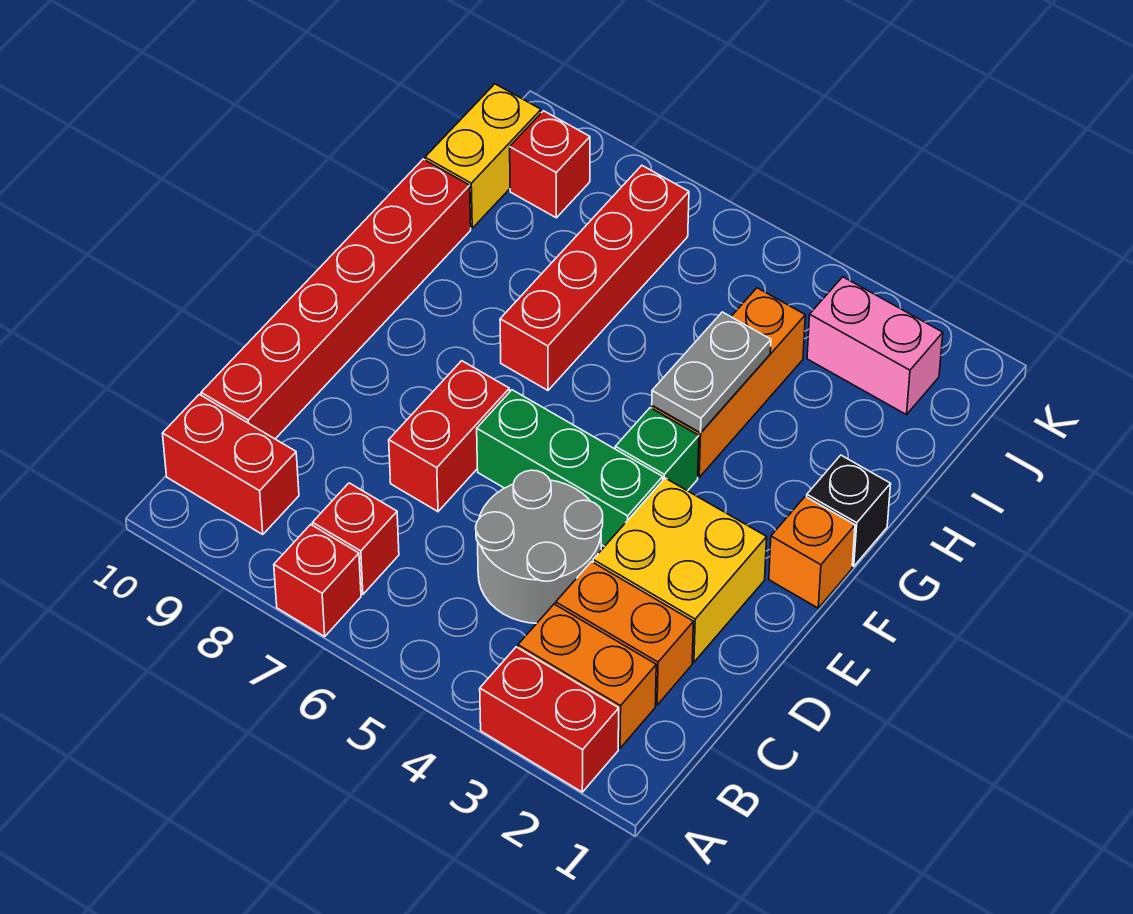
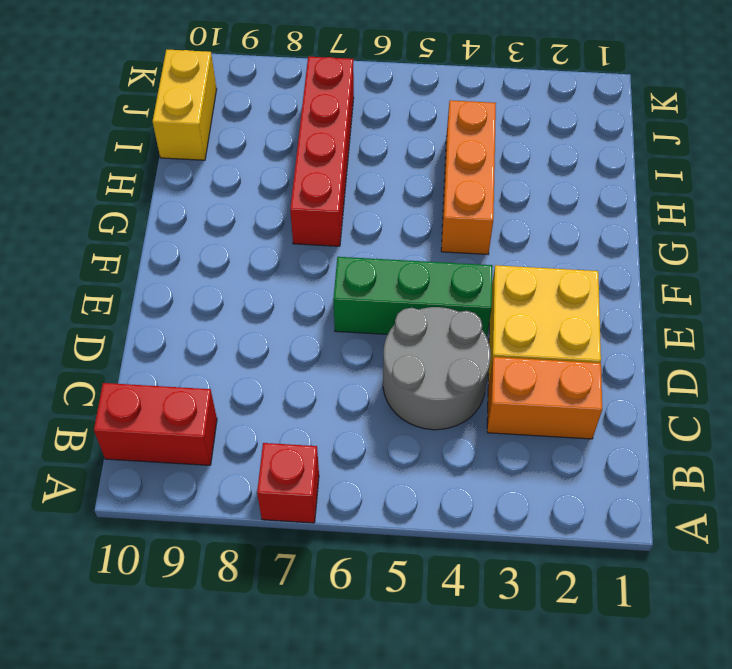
none -> red brick A2:A3 level 1
none -> orange brick B2:B3 level 1
none -> red brick B7 level 1

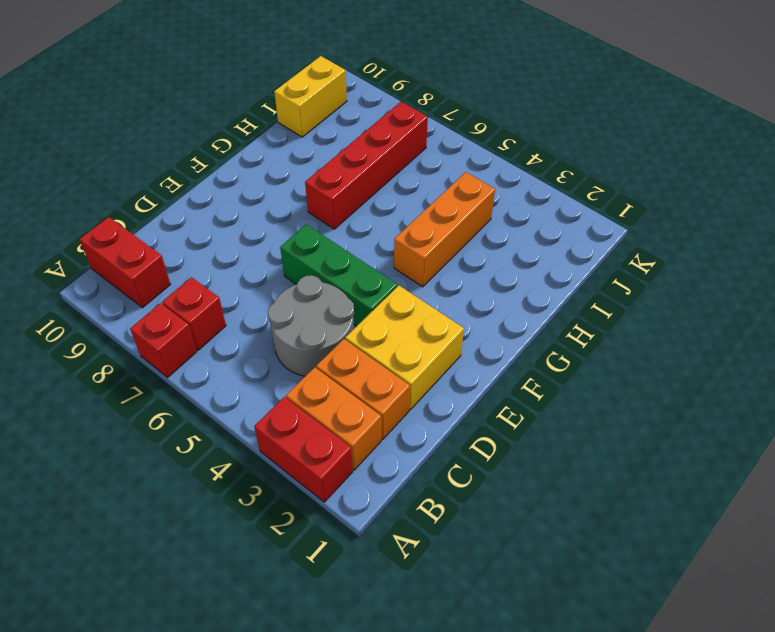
none -> red brick C10:H10 level 1
none -> red brick D7:E7 level 1
none -> orange brick F1 level 1

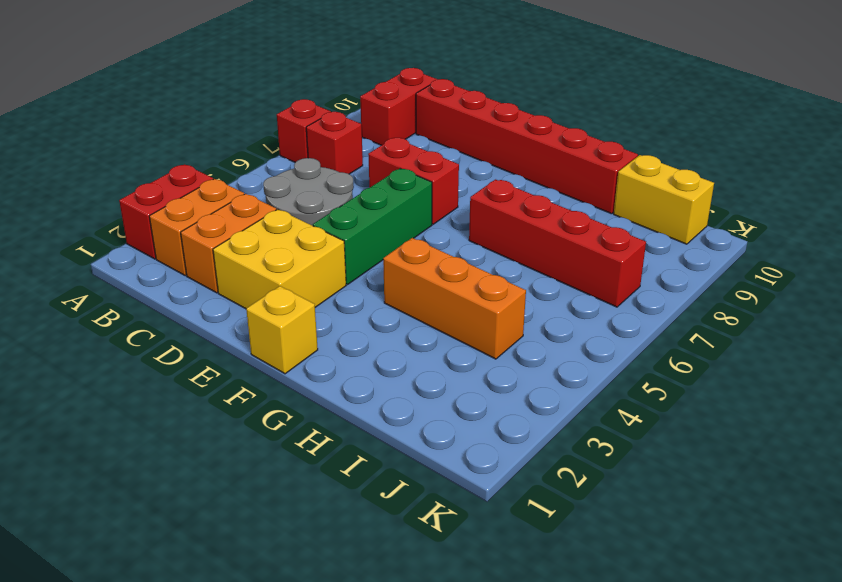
yellow brick F1 level 1 -> orange brick F1 level 1
none -> green brick F4 level 1
none -> black brick G1 level 1
none -> pink brick J2:J3 level 1

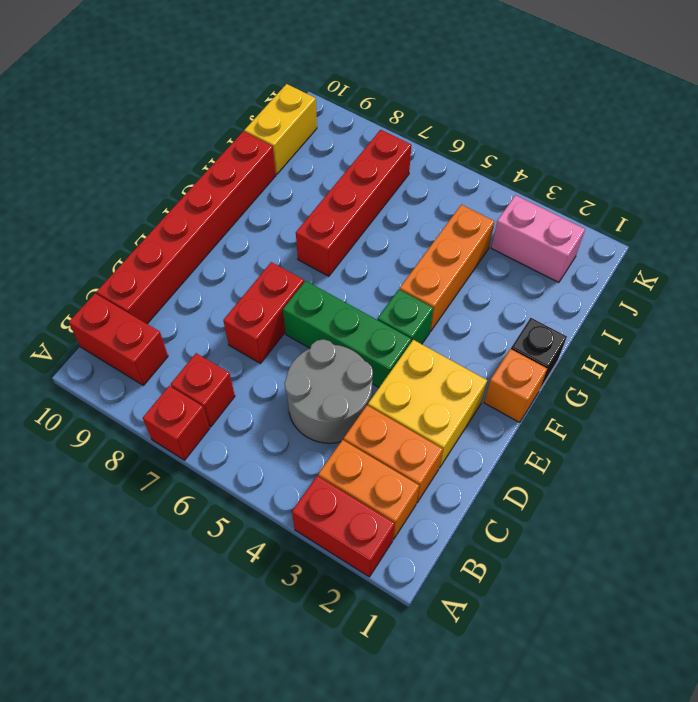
none -> red brick J9 level 1
none -> grey plate G4:H4 level 2

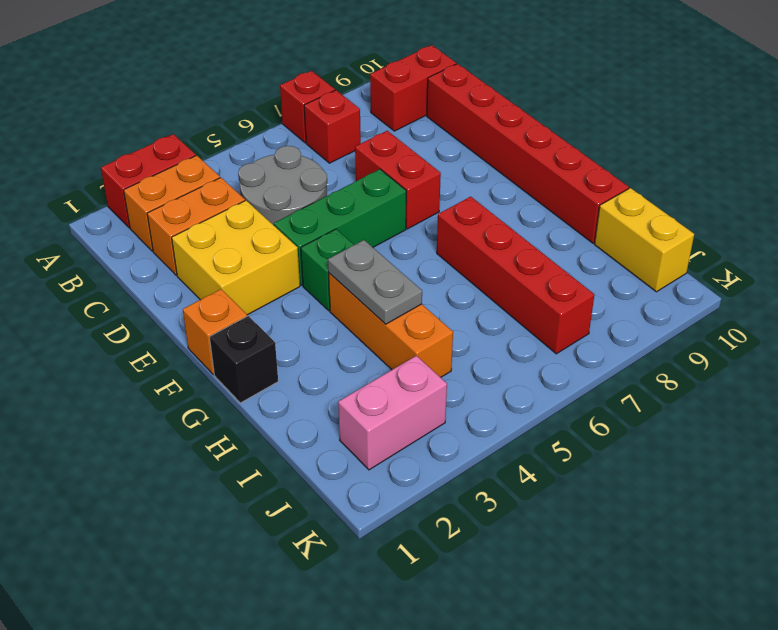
none -> red brick J9 level 1

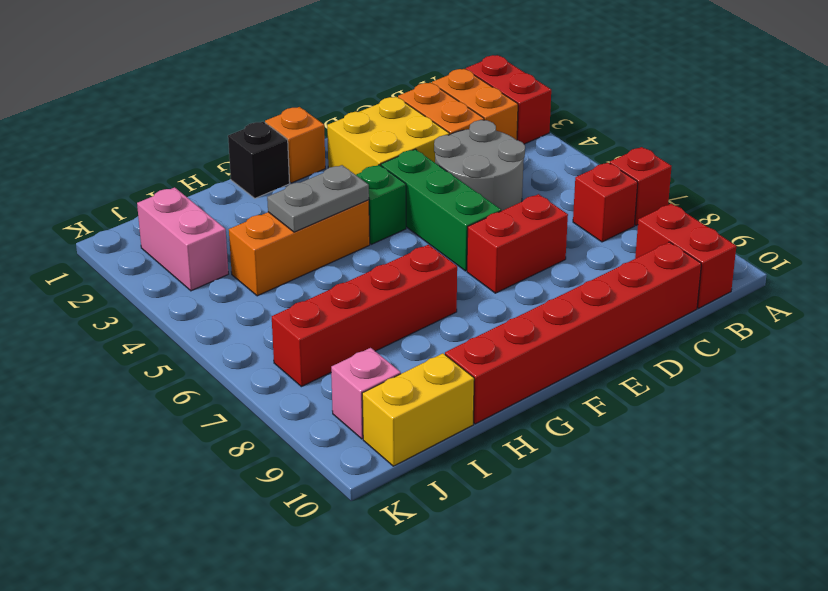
pink brick J9 level 1 -> red brick J9 level 1

